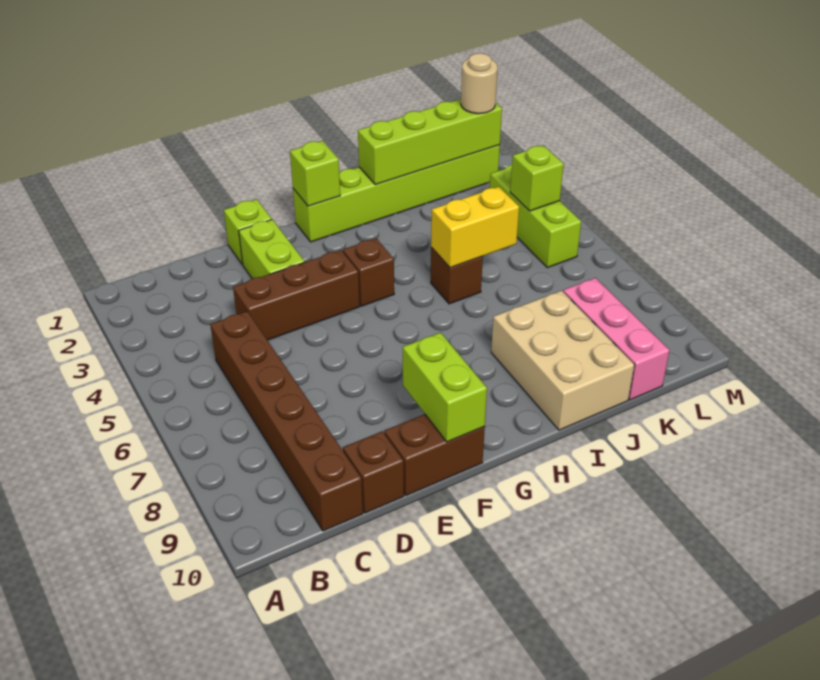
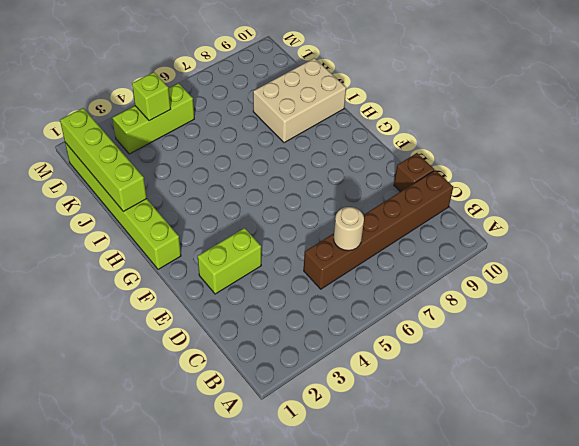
tan round brick C6 level 2 -> tan round brick L1 level 3
none -> brown brick D4:F4 level 1
none -> lime brick E1 level 1
none -> brown brick E10:F10 level 1

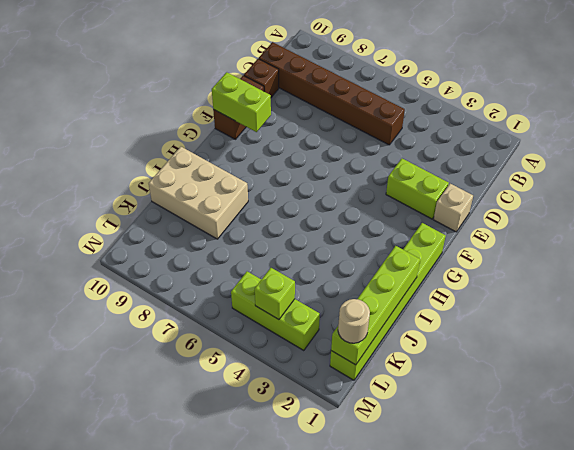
tan brick E1 level 1 -> lime brick E1 level 1
none -> brown brick D4:F4 level 1
none -> brown brick G4 level 1
none -> brown brick I5 level 1

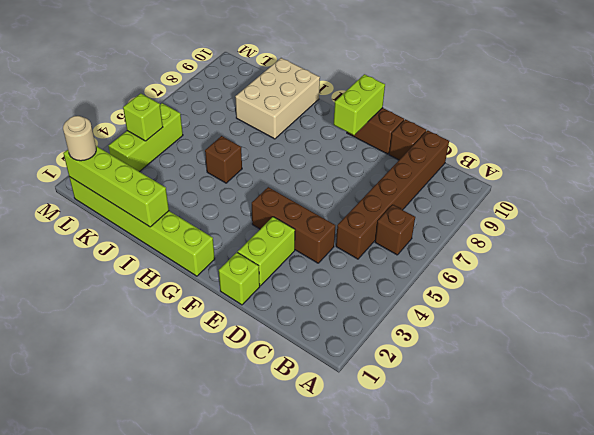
brown brick B6 level 1 -> brown brick G4 level 1
none -> pink brick K8:K10 level 1
none -> lime brick G1 level 2
none -> yellow brick I5:J5 level 2

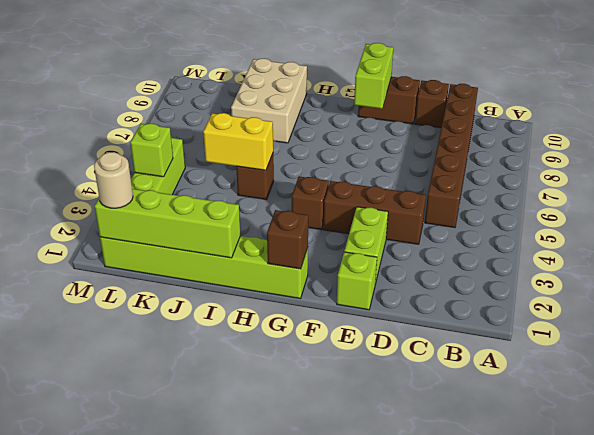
brown brick G1 level 2 -> lime brick G1 level 2
none -> pink brick K8:K10 level 1

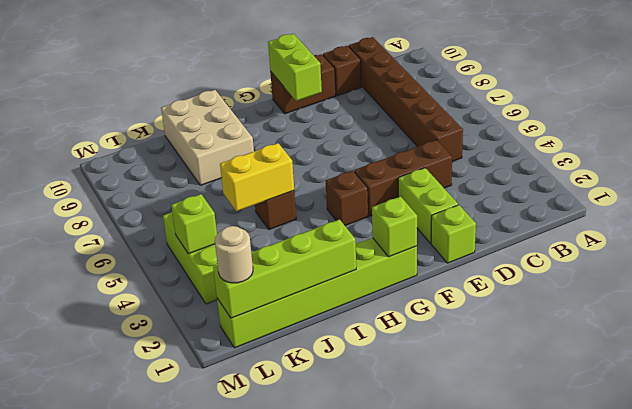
none -> pink brick K8:K10 level 1

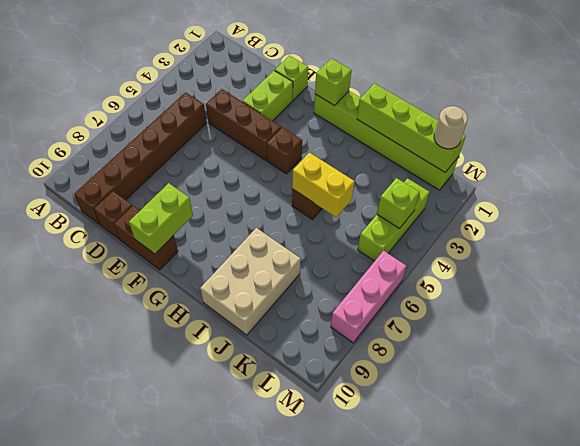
pink brick M6:M8 level 1 -> pink brick K8:K10 level 1

